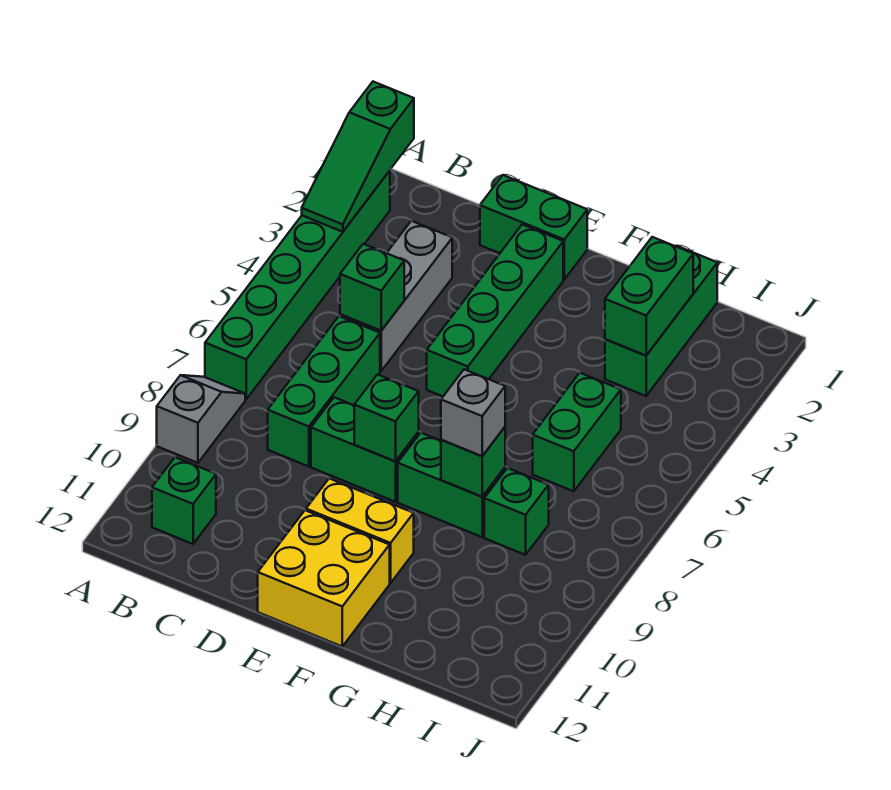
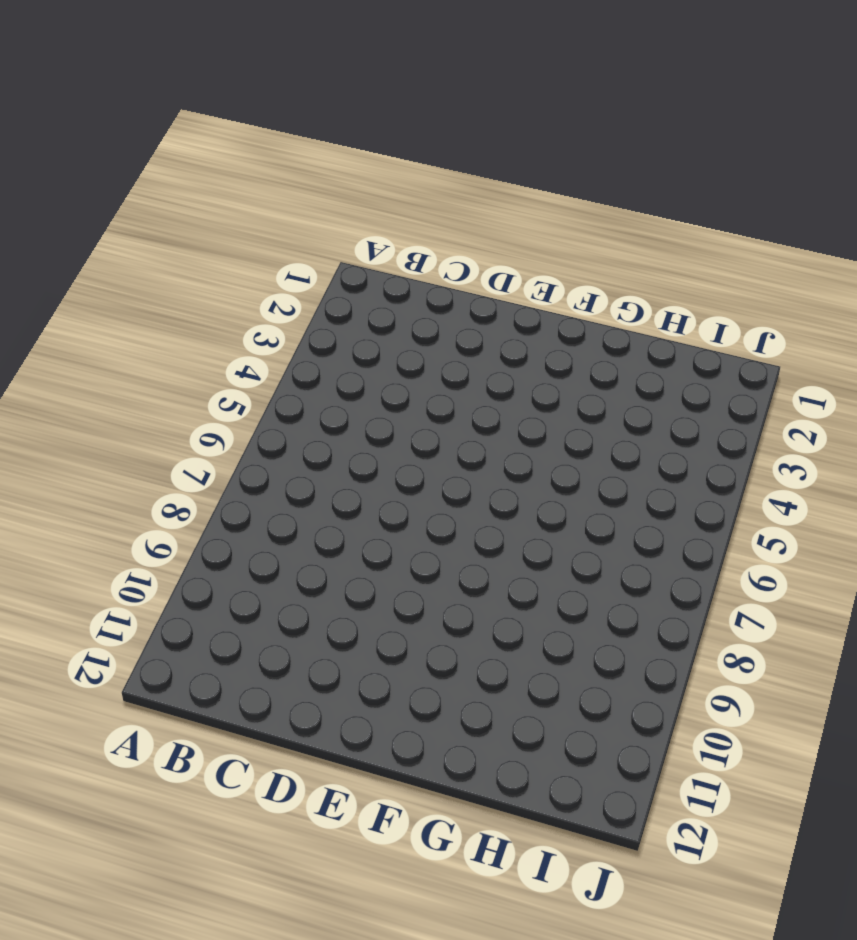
none -> green brick A2:A7 level 1
none -> grey slope A8:A9 level 1 top 9
none -> green brick B11 level 1

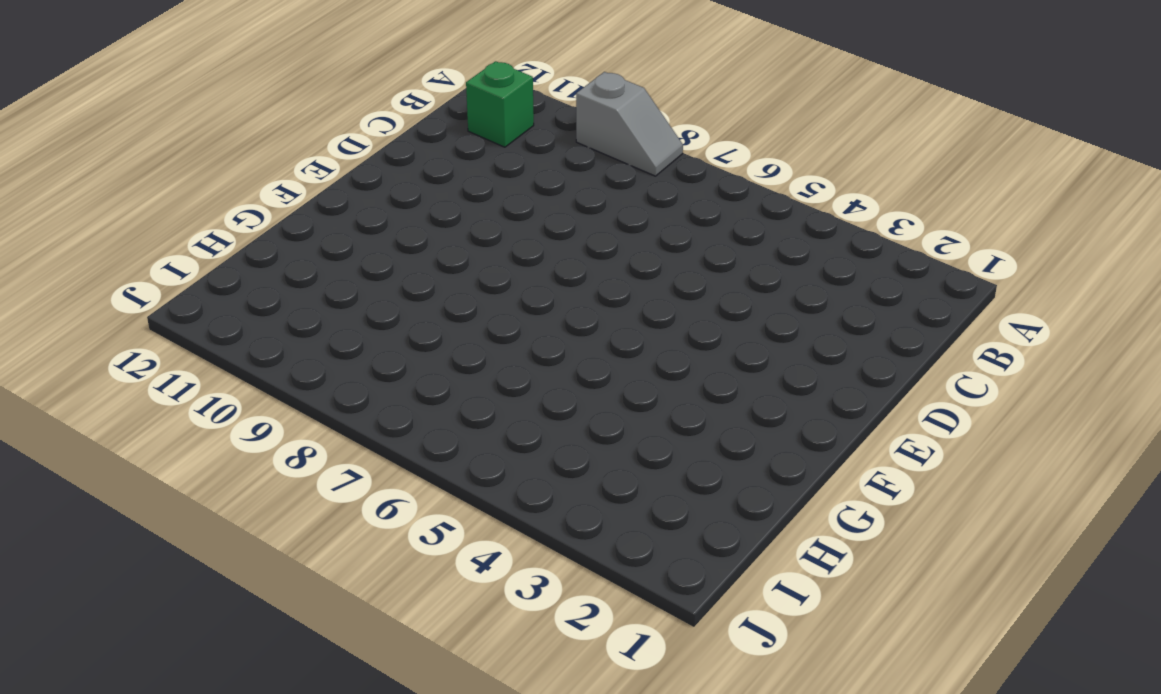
none -> green brick A2:A7 level 1
none -> grey brick C3:C5 level 1
none -> green brick C6:C8 level 1

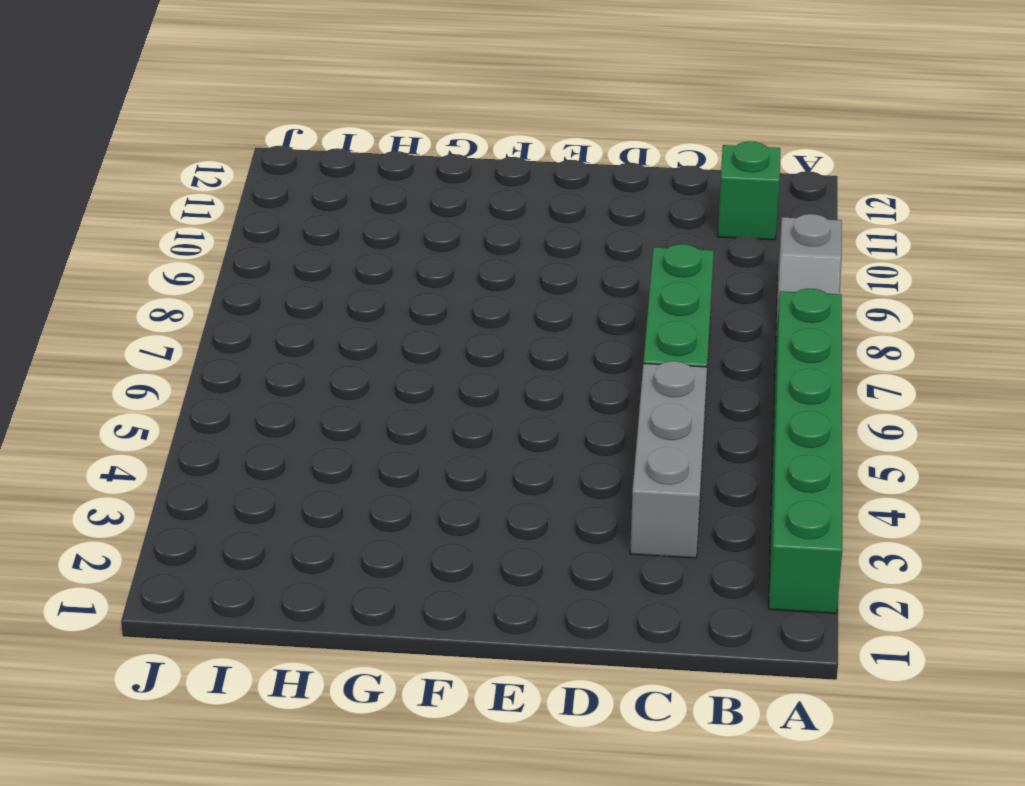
none -> green brick D1:E1 level 1
none -> green brick D8:E8 level 1
none -> green brick E2:E5 level 1

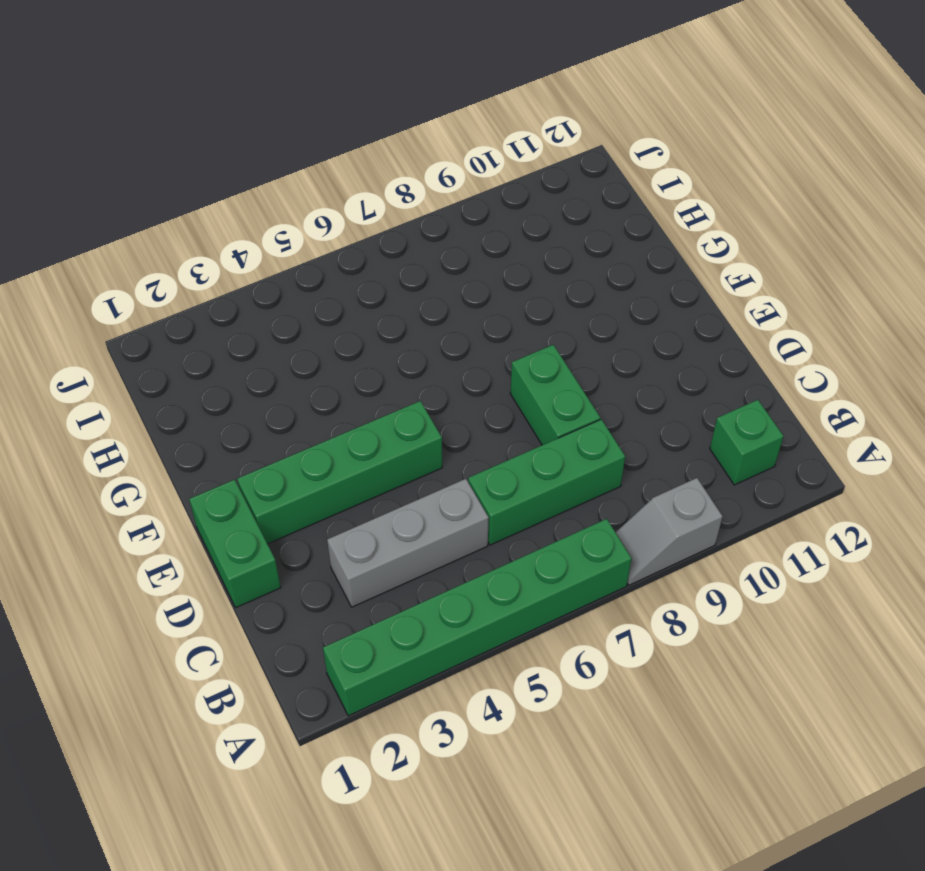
none -> yellow brick E10:F10 level 1
none -> yellow brick E11:F12 level 1
none -> green brick F8:G8 level 1

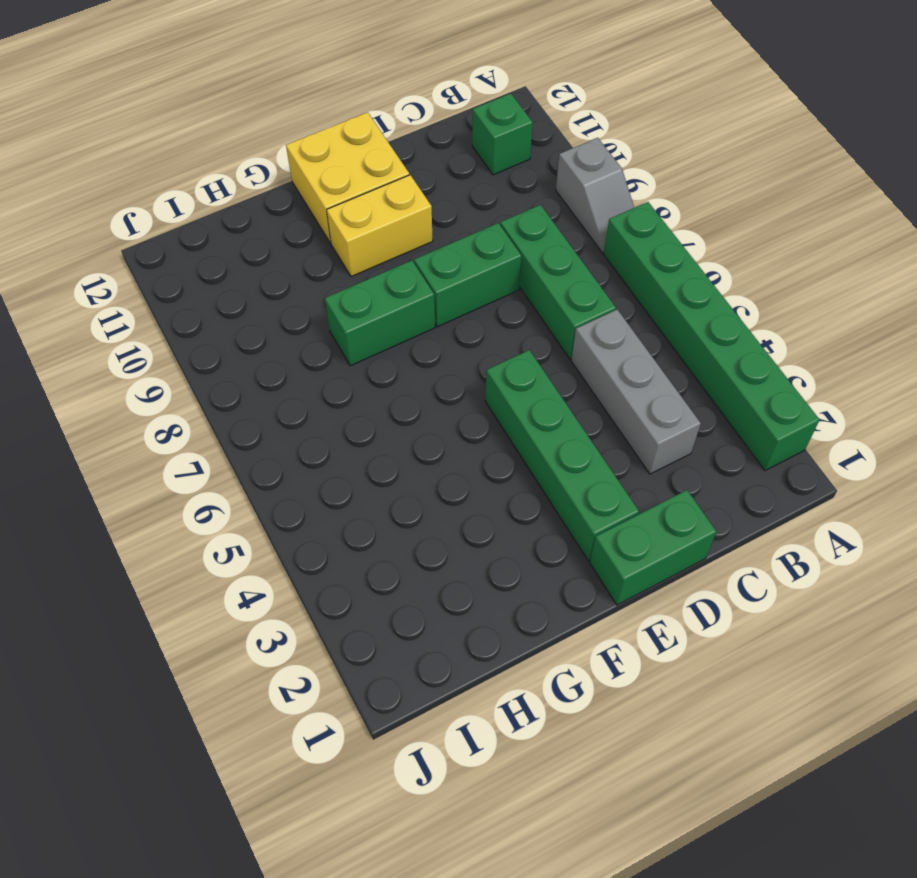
none -> green brick H1:H3 level 1
none -> green brick H5:H6 level 1
none -> green brick H8 level 1

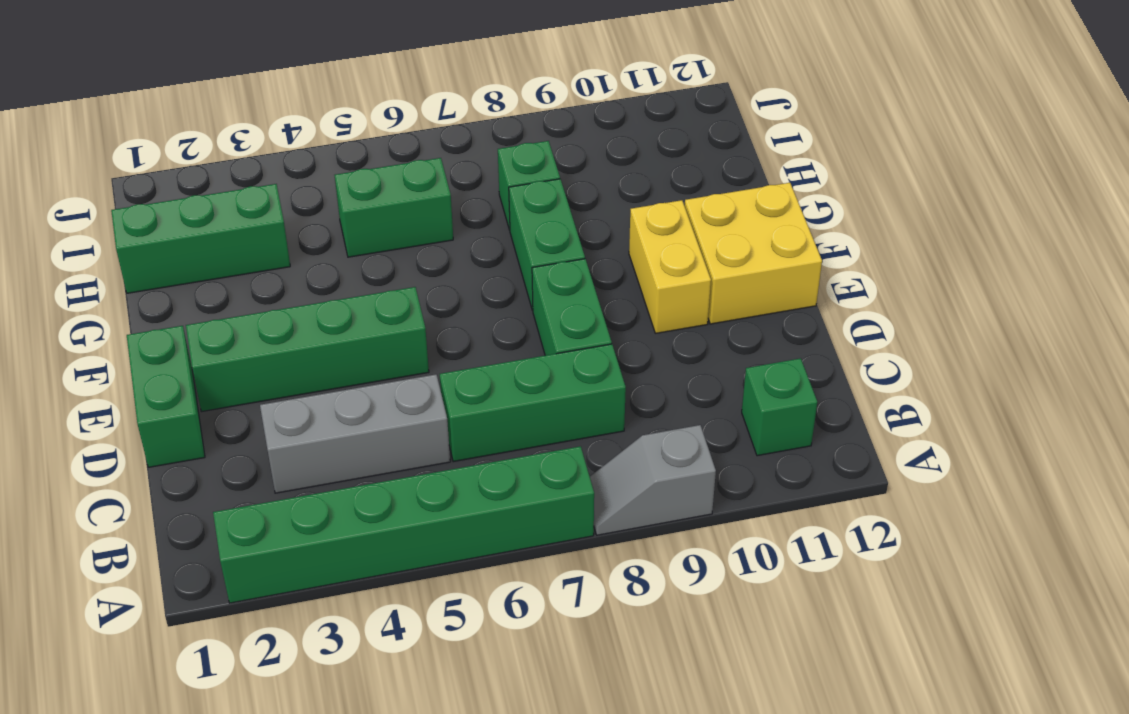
none -> green slope A1:A3 level 2 top 1
none -> green brick C5 level 2
none -> green brick E8 level 2

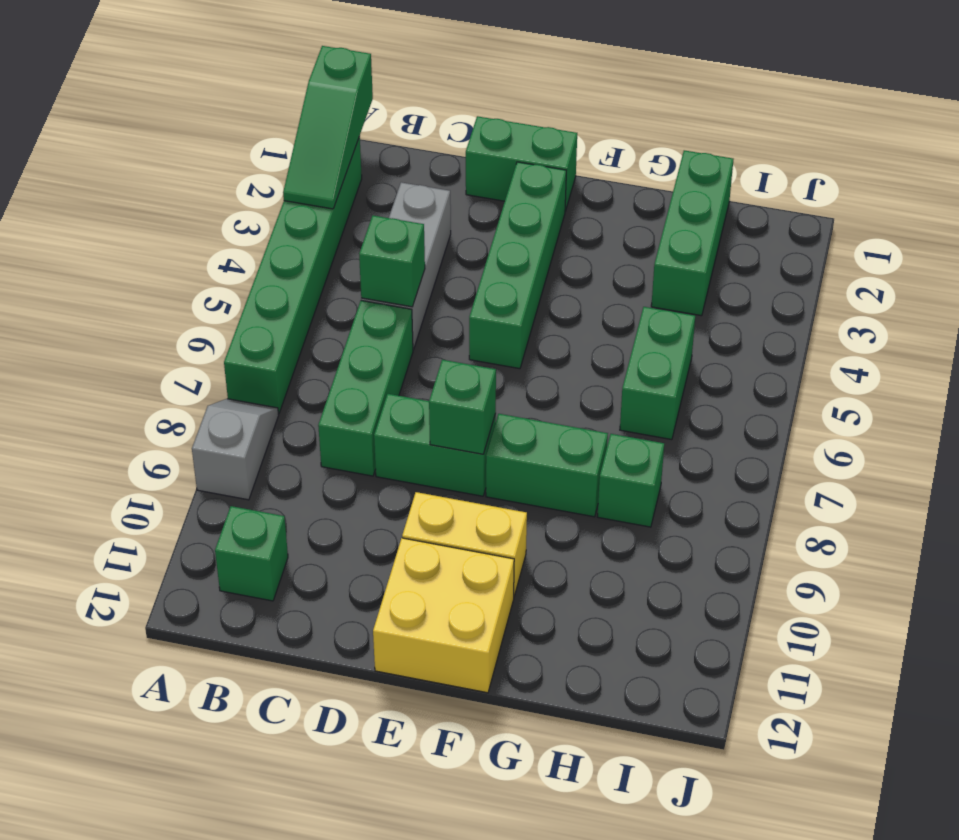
none -> green brick G8 level 2
none -> green brick H2:H3 level 2
none -> grey brick G8 level 3

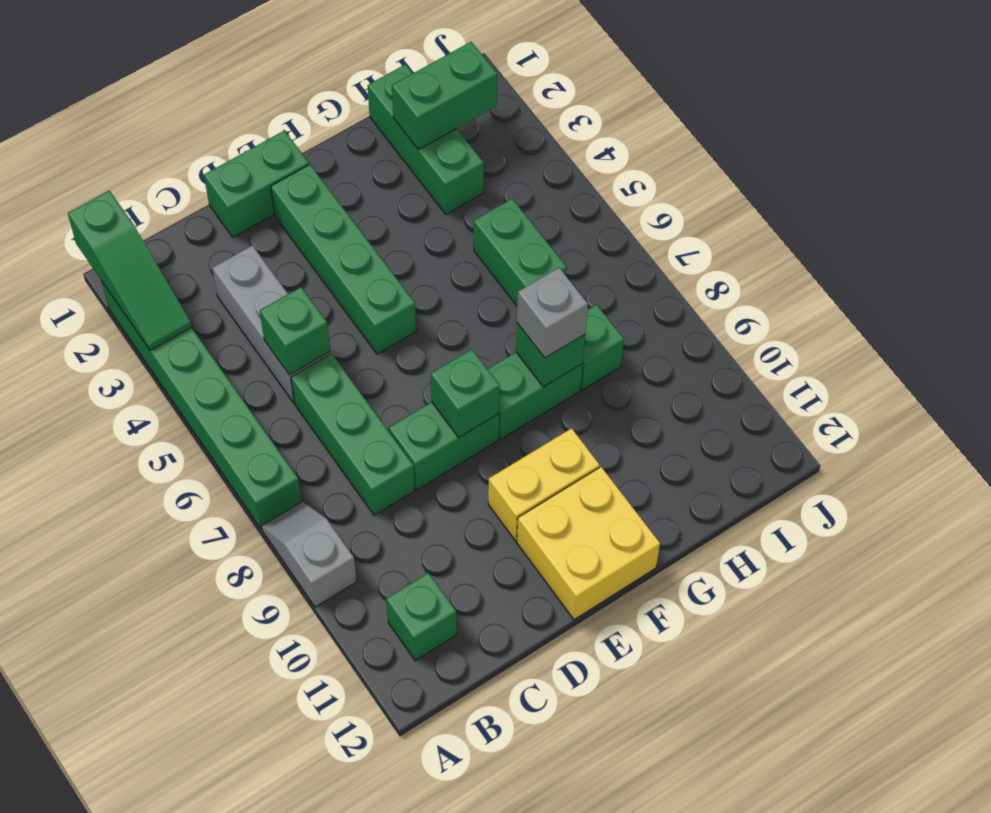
green brick H2:I2 level 2 -> green brick H2:H3 level 2

